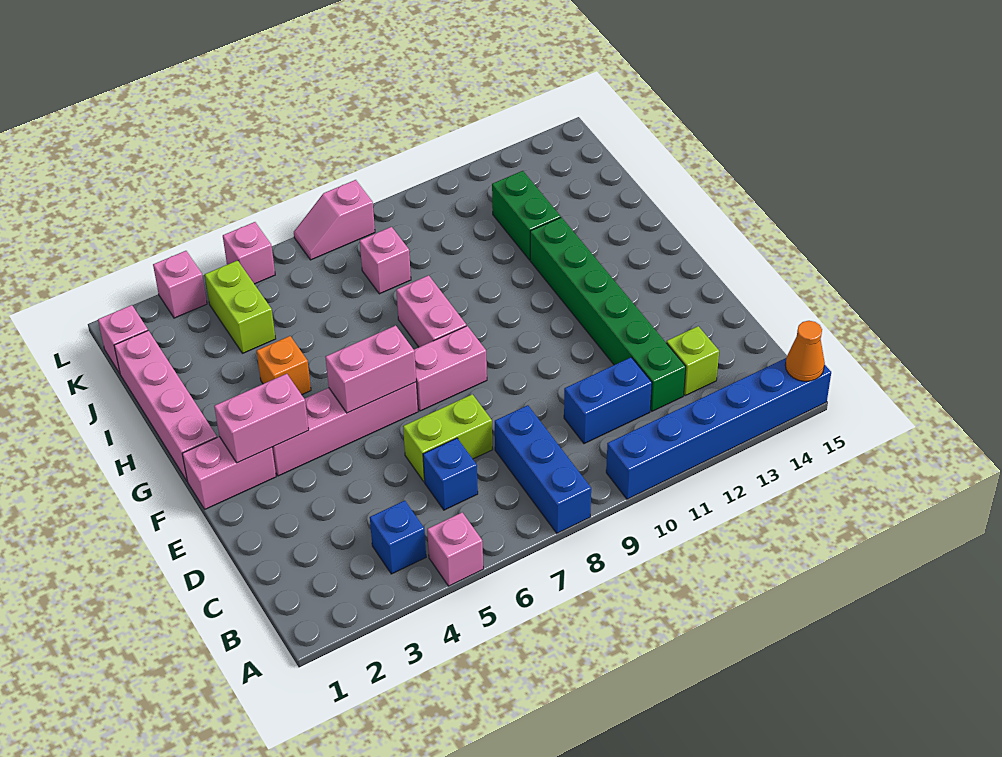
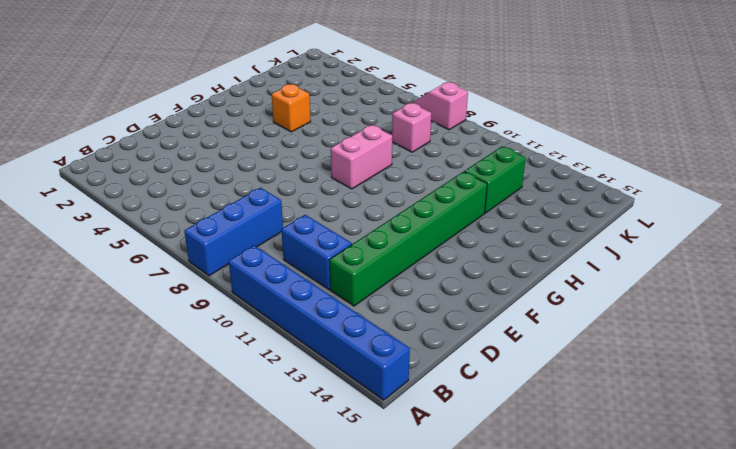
none -> pink brick A5 level 1
none -> blue brick B4 level 1
none -> blue brick C6 level 1

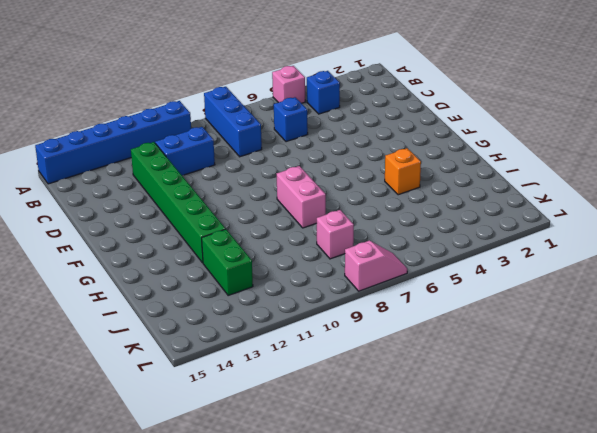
none -> lime brick C13 level 1
none -> lime brick D6:D7 level 1
none -> pink brick F1:F2 level 1

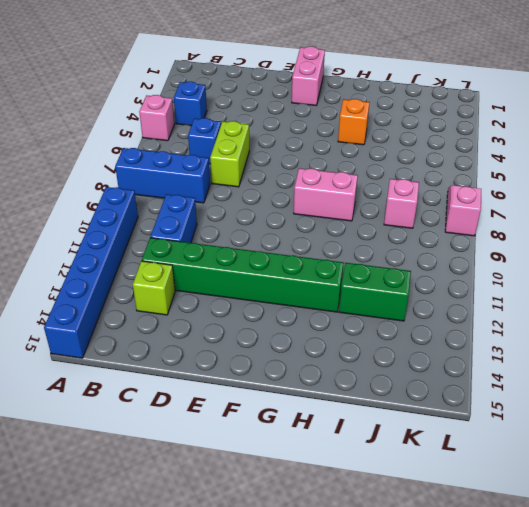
none -> pink brick F3:F6 level 1
none -> pink brick F7:F8 level 1
none -> pink brick G1:J1 level 1

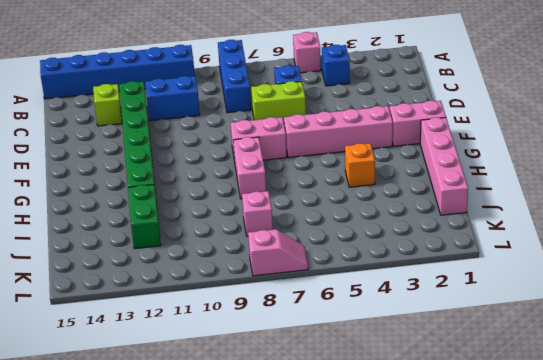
none -> lime brick J4:K4 level 1
none -> pink brick K1 level 1
none -> pink brick L3 level 1

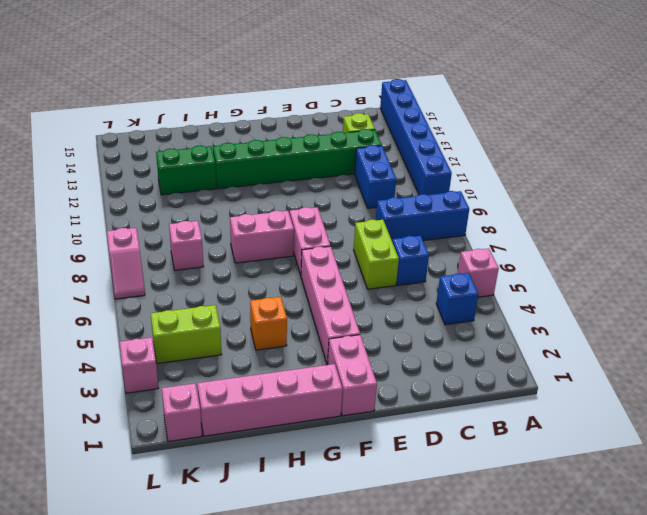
none -> pink brick L5 level 1
none -> orange cone A15 level 2
none -> pink brick F2:F3 level 2

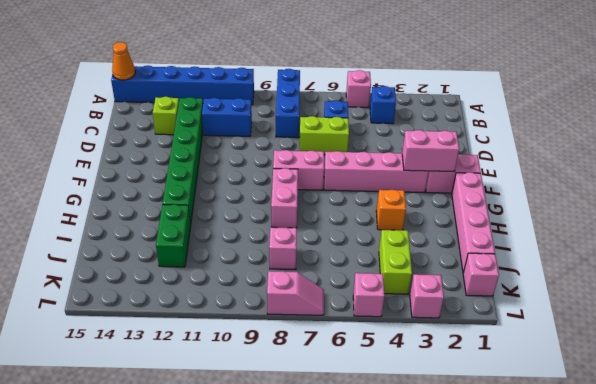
none -> pink brick F5:F6 level 2

